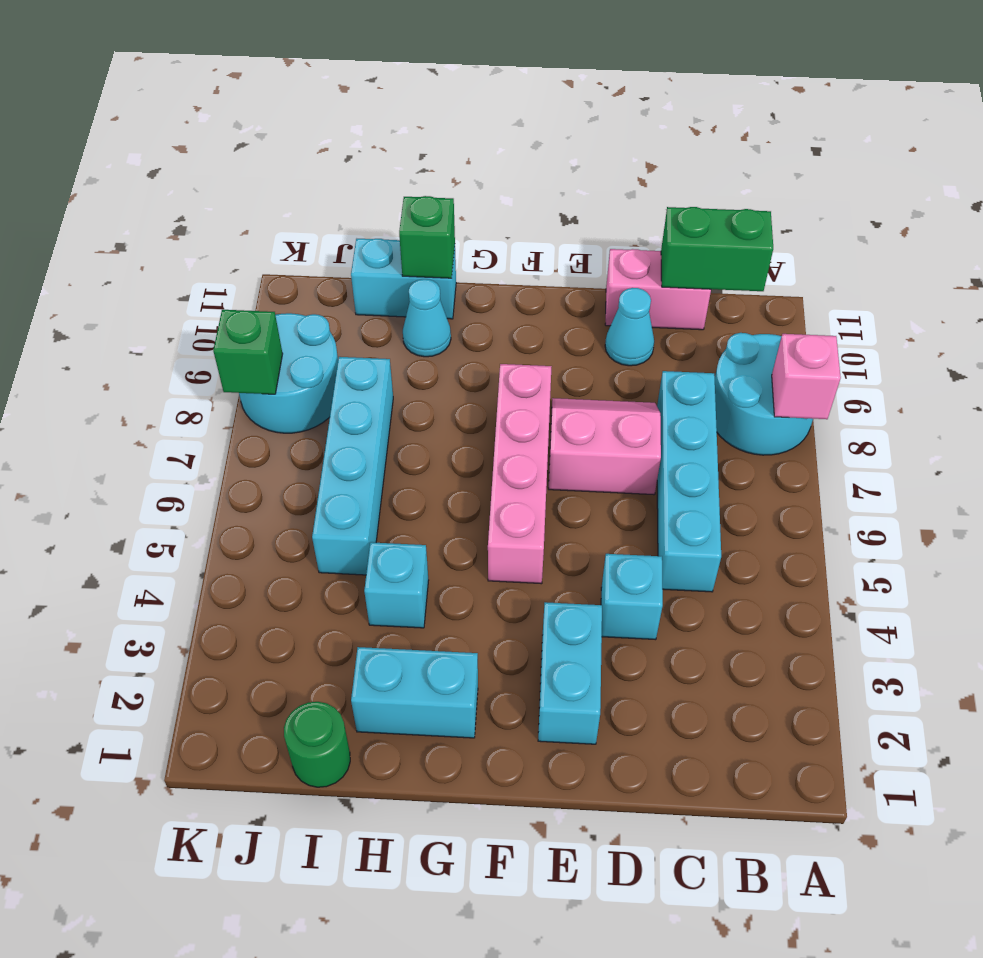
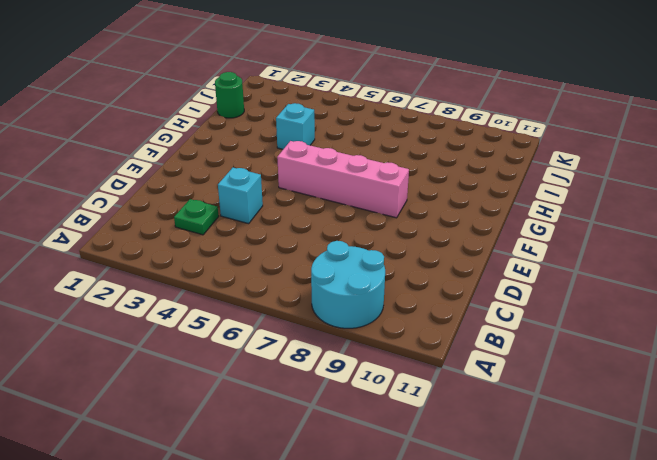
green plate C3 level 1 -> none
none -> cyan brick C5:C8 level 1
none -> pink brick C11:D11 level 1
none -> pink slope D7:E8 level 1 top 7

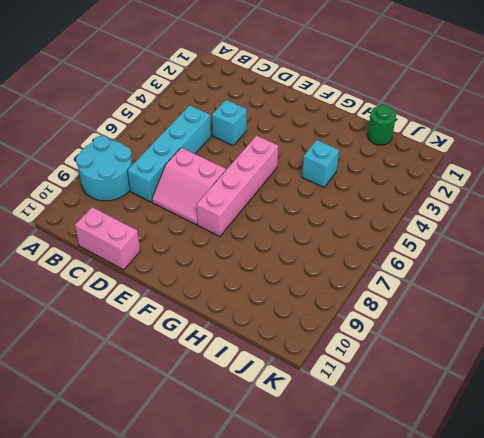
none -> cyan cone D10 level 1
none -> cyan brick E2:E3 level 1
none -> cyan brick G2:H2 level 1

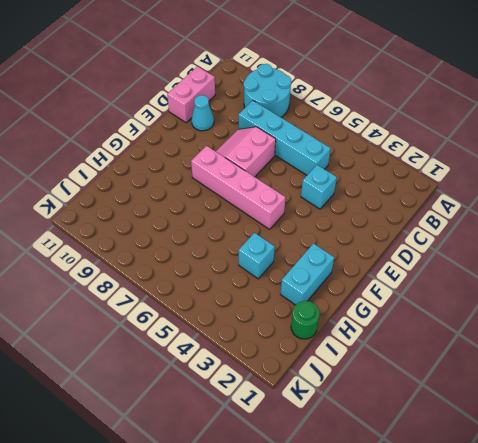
none -> cyan brick E2:E3 level 1
none -> cyan cone H10 level 1
none -> cyan brick H11:I11 level 1

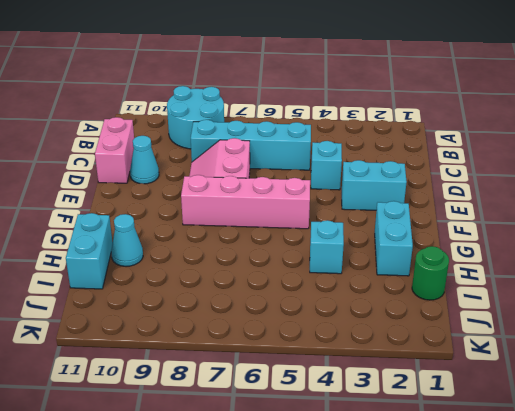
none -> cyan brick I5:I8 level 1
none -> cyan round brick J8:K9 level 1
none -> pink brick A8 level 2

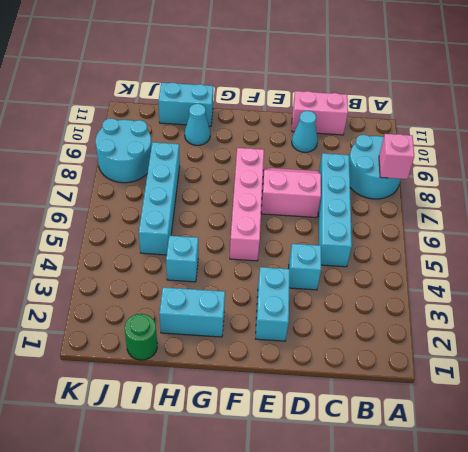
none -> green brick B11:C11 level 2
none -> green brick H11 level 2
none -> green brick K8 level 2

